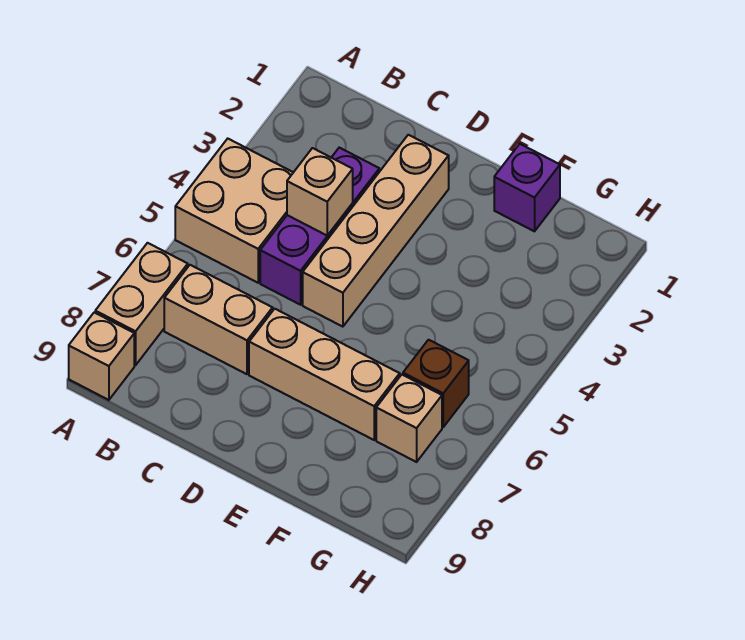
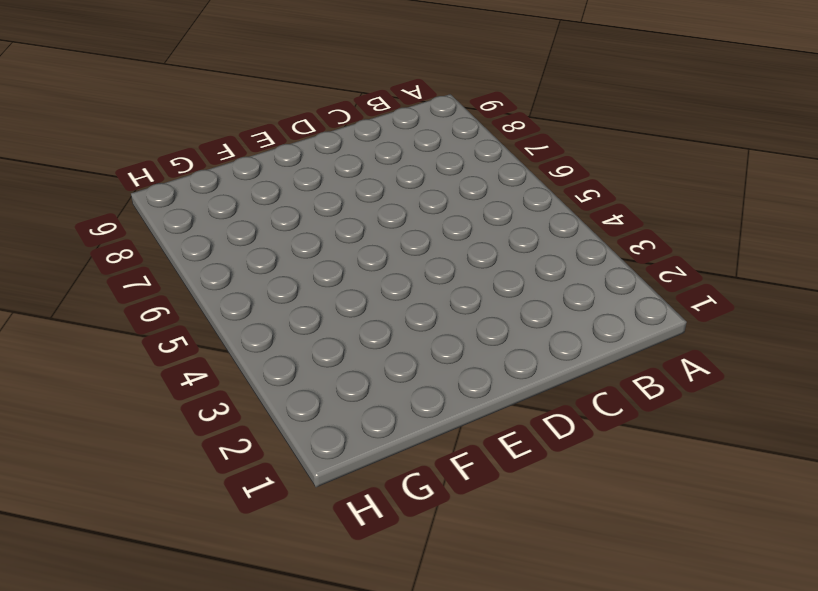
none -> tan brick A4:B5 level 1
none -> tan brick A7:A8 level 1

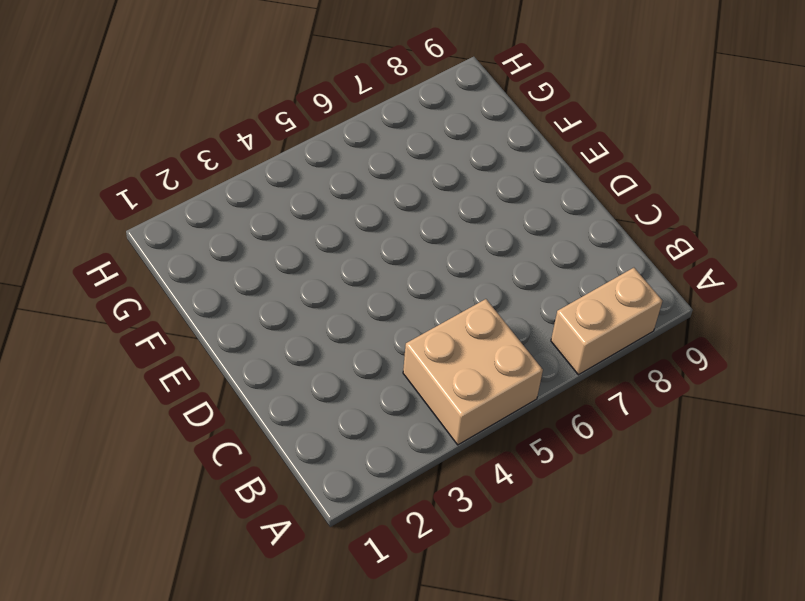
none -> tan brick A9 level 1
none -> tan brick B7:C7 level 1

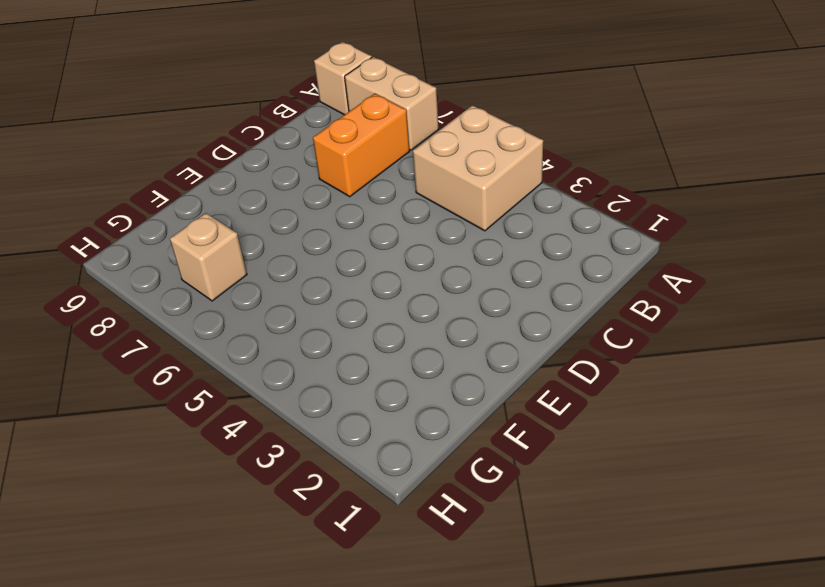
orange brick B7:C7 level 1 -> tan brick B7:C7 level 1
none -> purple brick C3:C5 level 1
none -> tan brick D2:D5 level 1

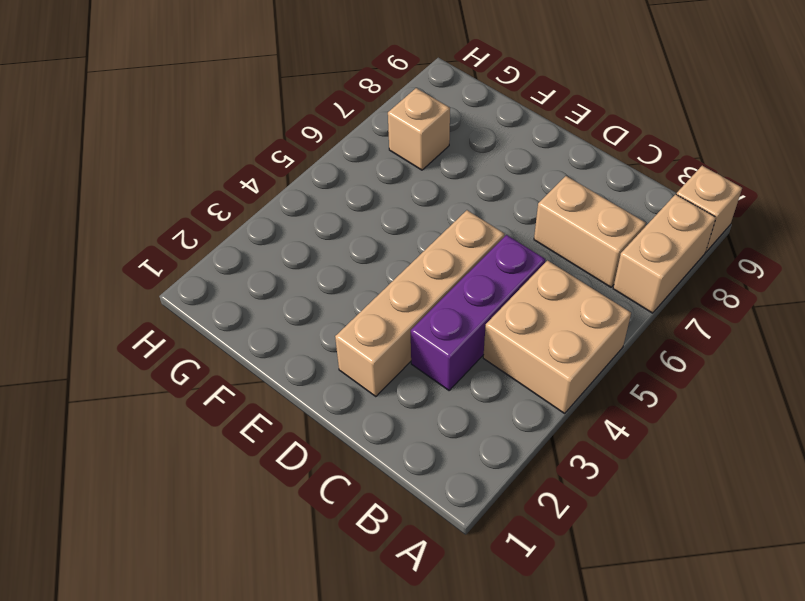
none -> tan brick D7:F7 level 1
none -> purple brick F1 level 1

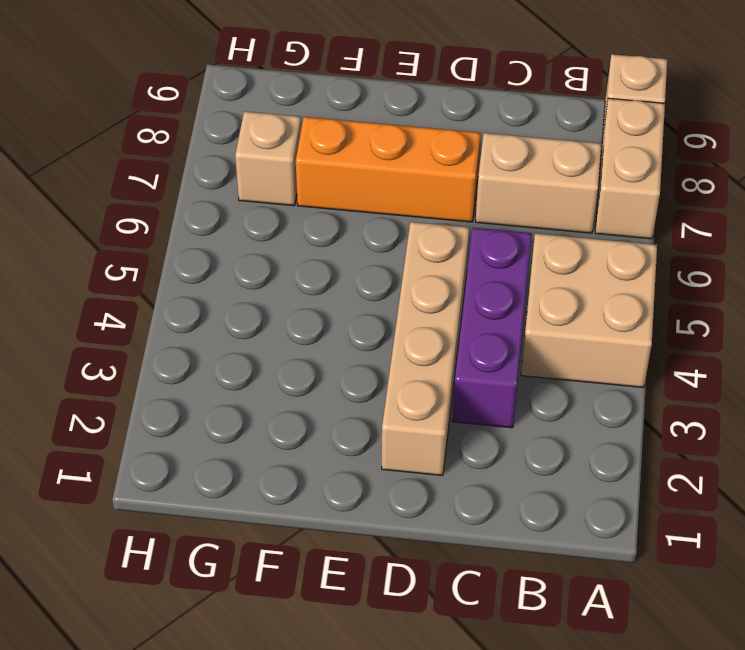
orange brick D7:F7 level 1 -> tan brick D7:F7 level 1
none -> purple brick F1 level 1
none -> brown brick G6 level 1

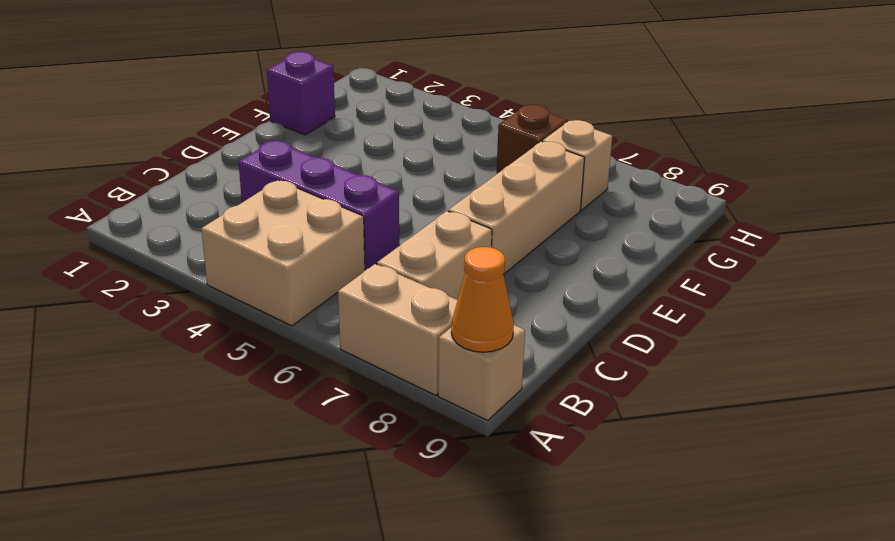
orange cone A9 level 2 -> none
none -> tan brick D2:D5 level 1
none -> tan brick C4 level 2

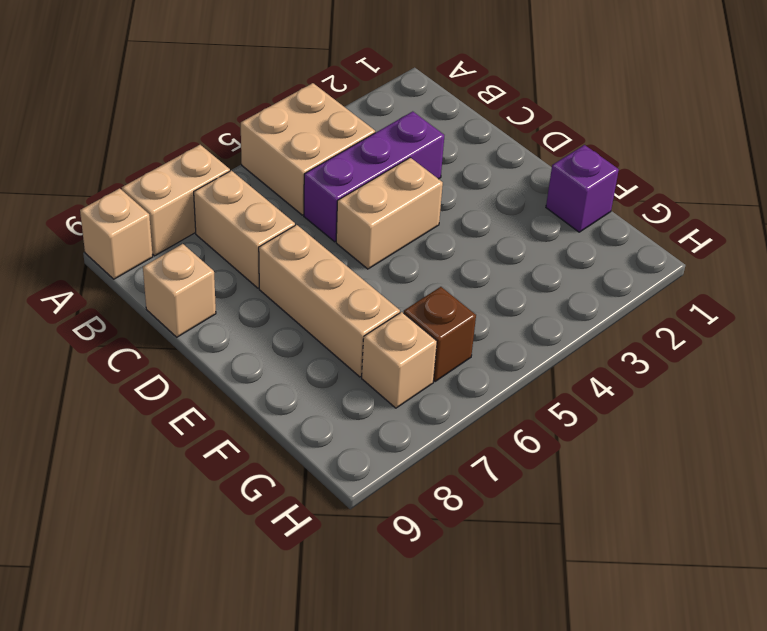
tan brick C9 level 1 -> tan brick C4 level 2
tan brick D4:D5 level 1 -> tan brick D2:D5 level 1

